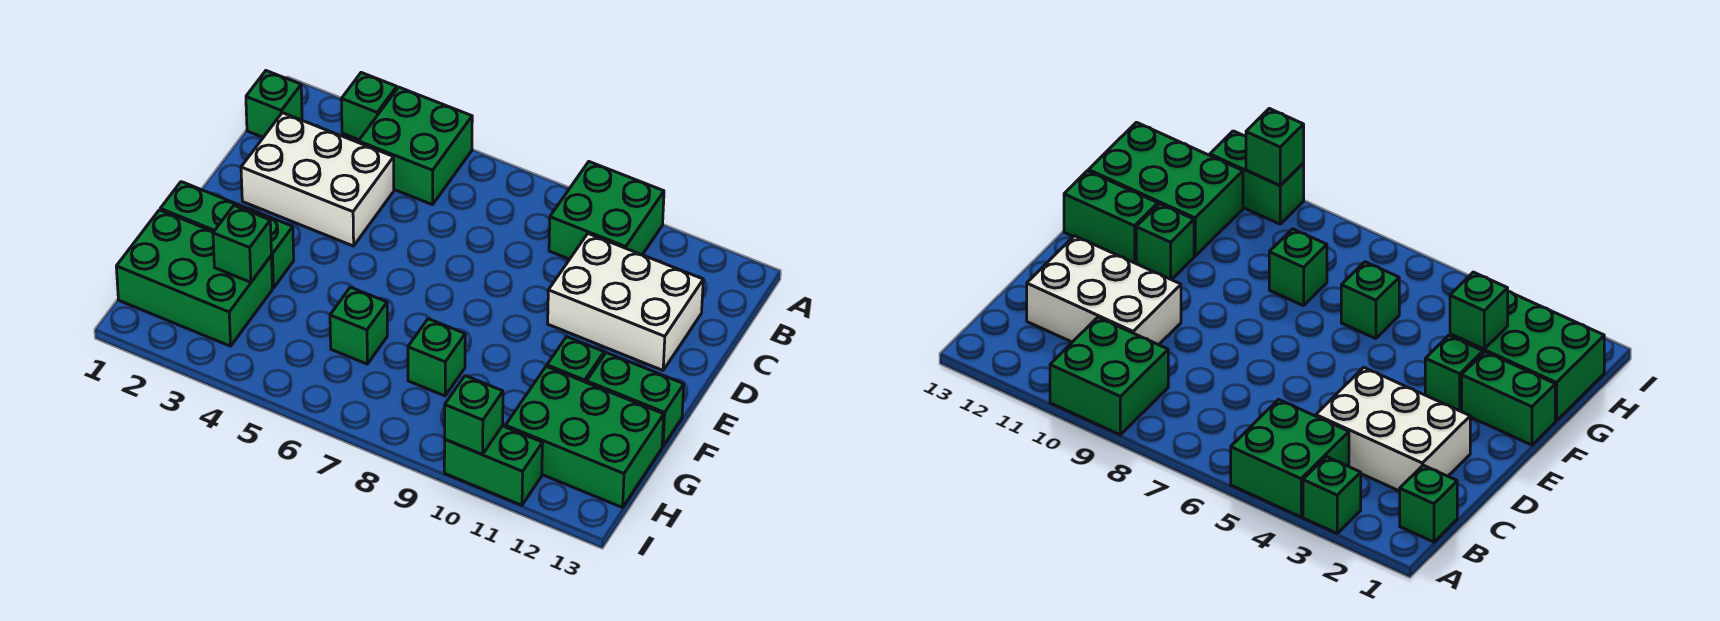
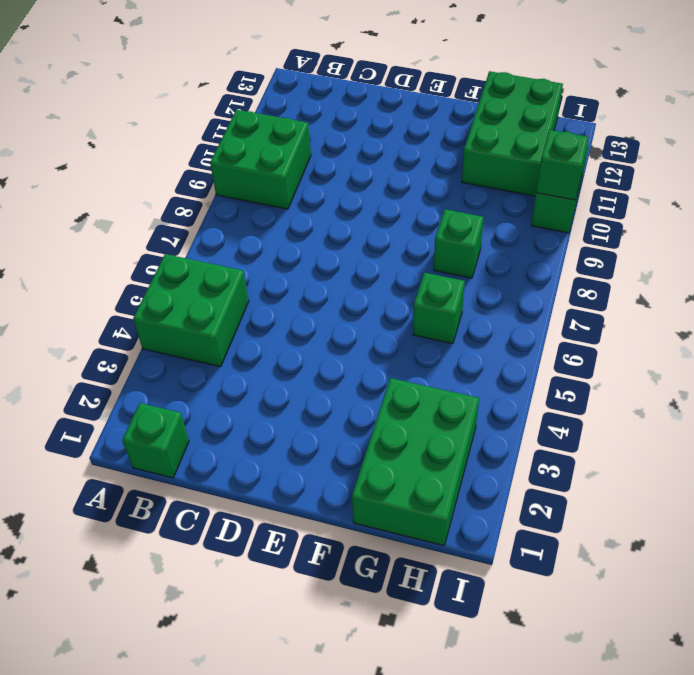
none -> green brick A3 level 1
none -> white brick C2:D4 level 1
none -> white brick C10:D12 level 1

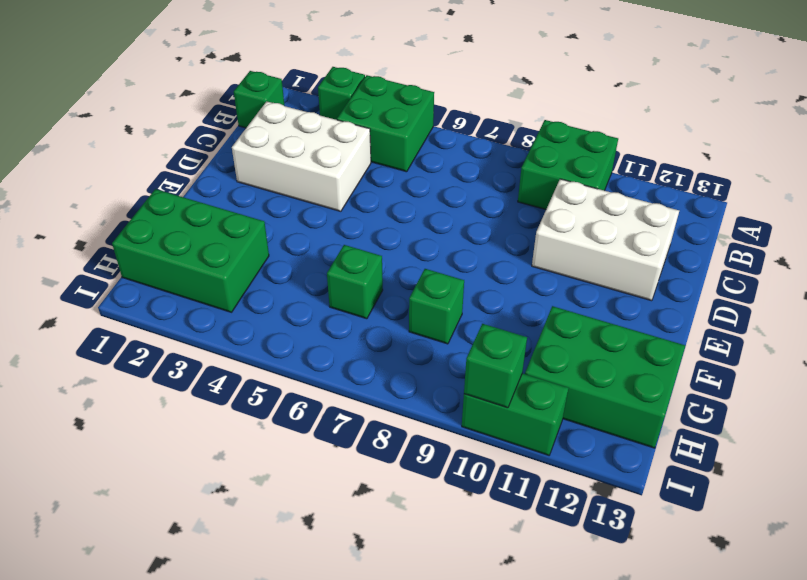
none -> green brick F1:F2 level 1
none -> green brick F3 level 1
none -> green brick F11 level 1

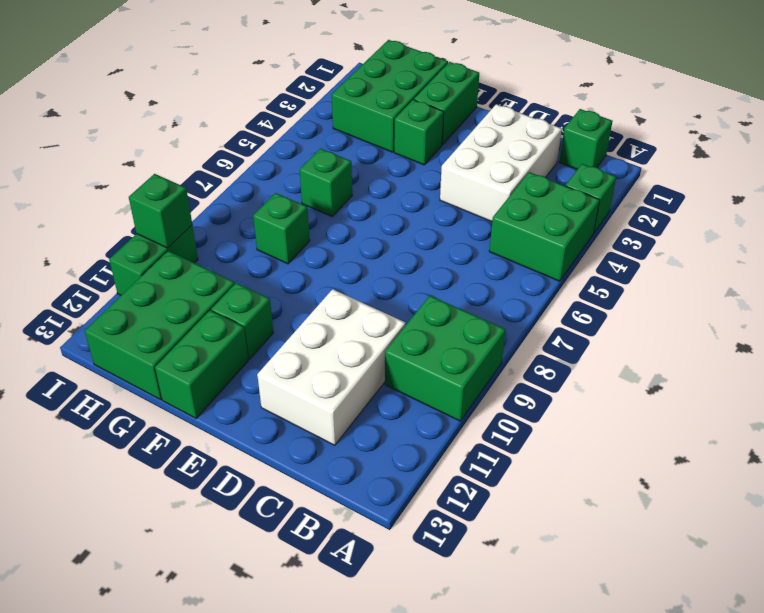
none -> green brick G3 level 2

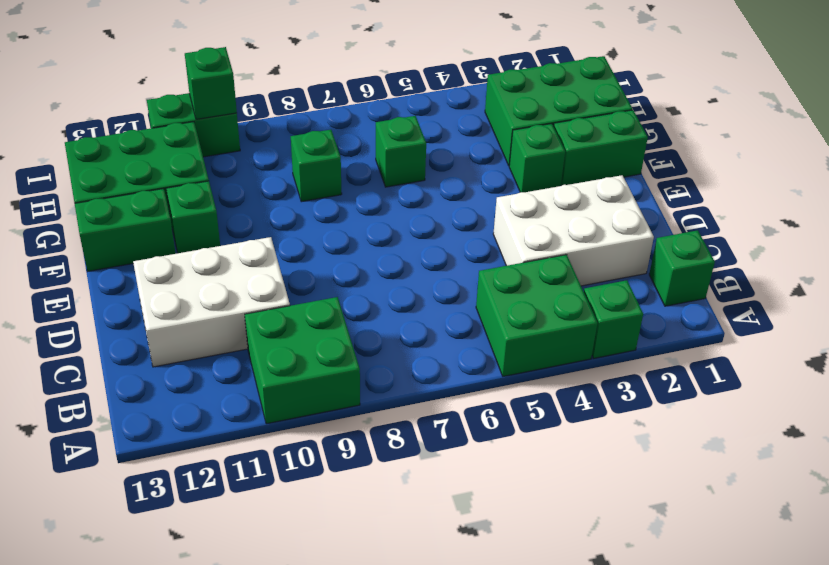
none -> green brick G3 level 2

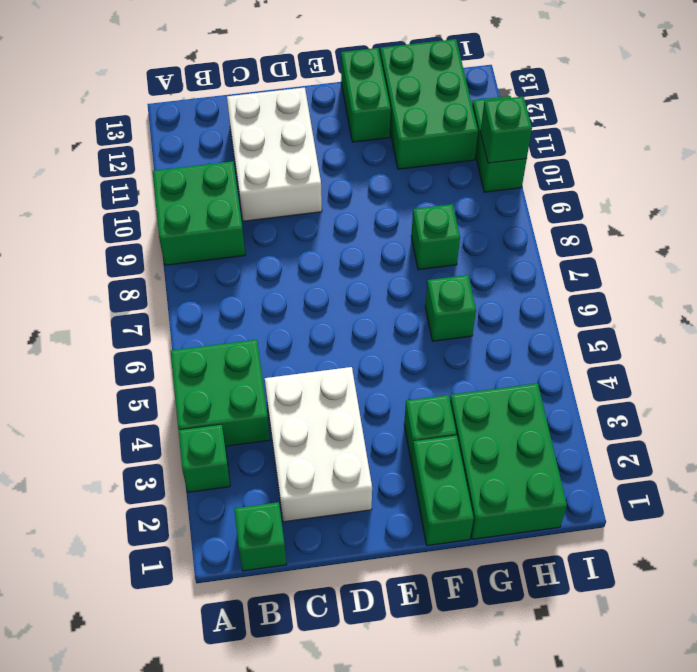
none -> green brick F11 level 1
none -> green brick G3 level 2

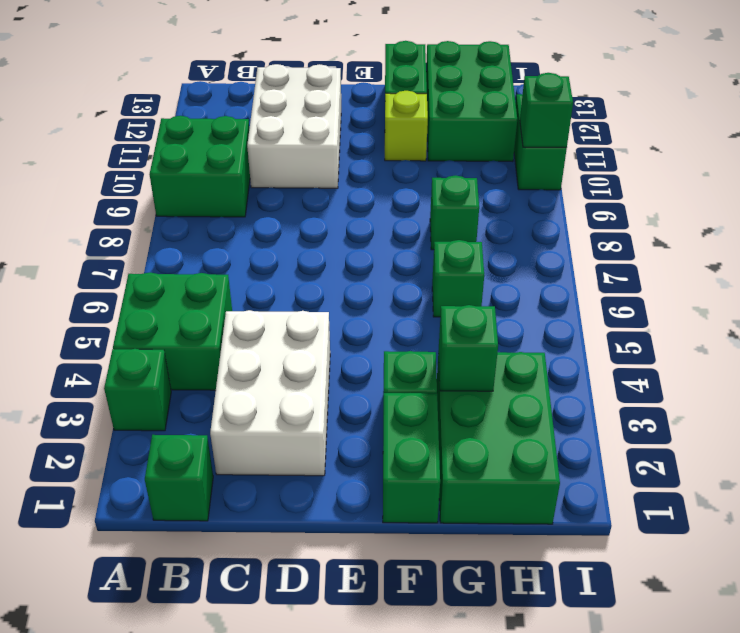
lime brick F11 level 1 -> green brick F11 level 1

